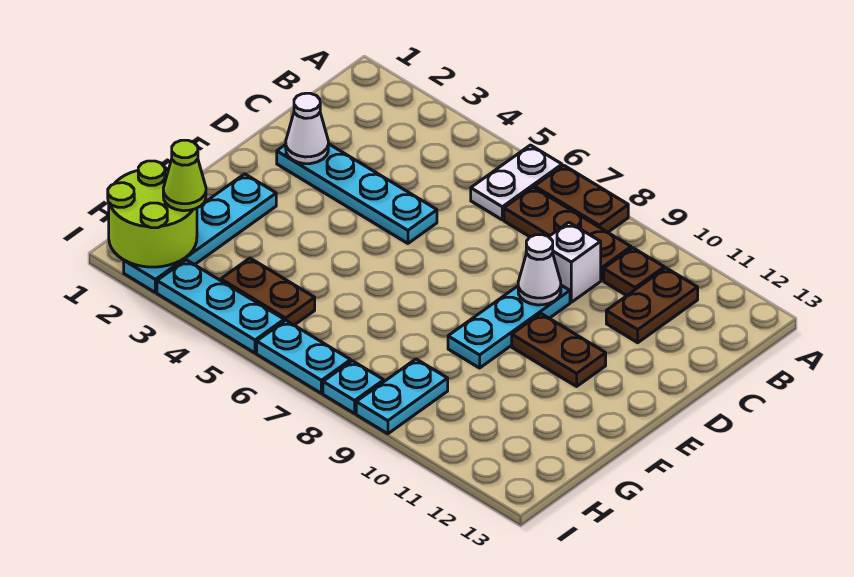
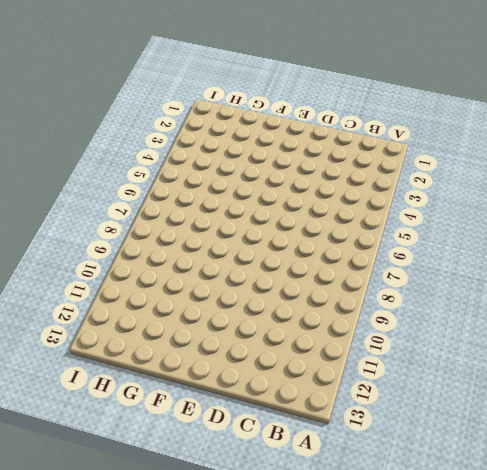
none -> white plate A6:B6 level 1
none -> brown plate A7:A8 level 1
none -> brown plate B7:B9 level 1

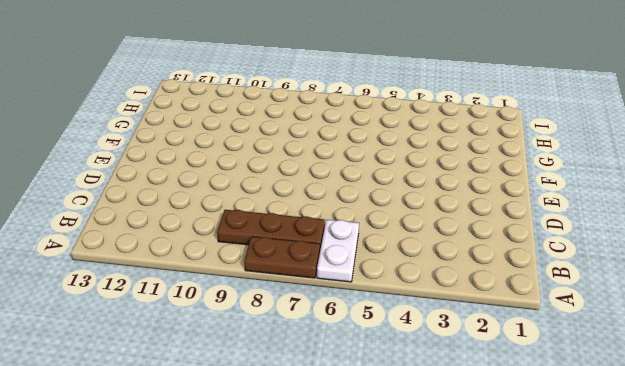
none -> brown plate B10 level 1
none -> brown plate B11:C11 level 1
none -> white brick C9 level 1

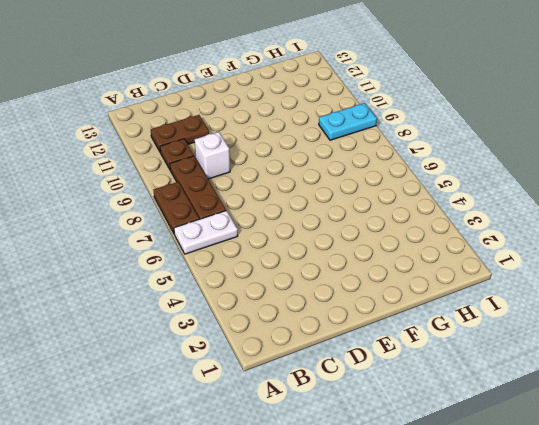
none -> cyan plate D2:D5 level 1
none -> cyan plate D9:F9 level 1
none -> brown plate E10:E11 level 1

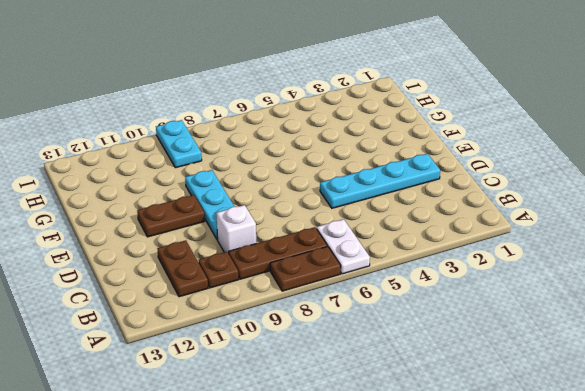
none -> cyan plate F2:I2 level 1
none -> brown plate H4:H5 level 1
none -> cyan plate I3:I5 level 1

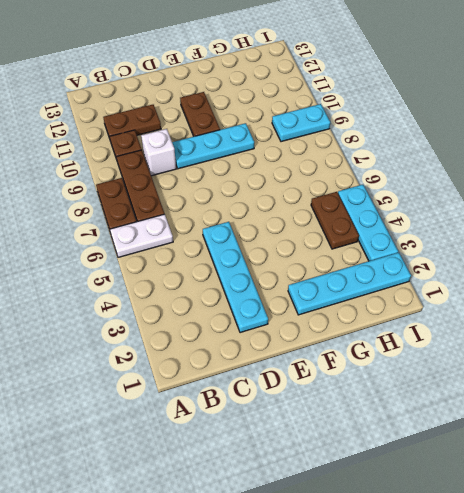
none -> cyan plate I6:I7 level 1
none -> cyan plate I8 level 1
none -> white cone D2 level 2

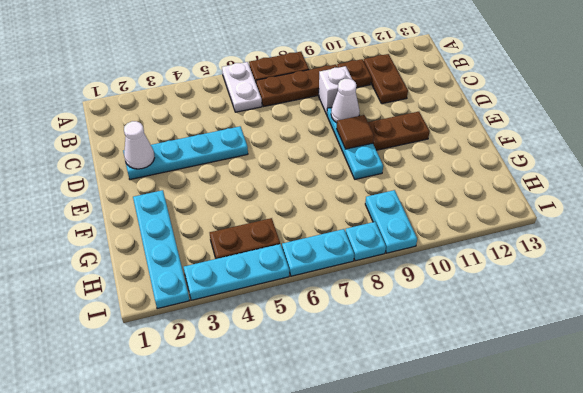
brown tile E9 level 2 -> none
none -> lime round brick H1:I2 level 2
none -> lime cone H2 level 3

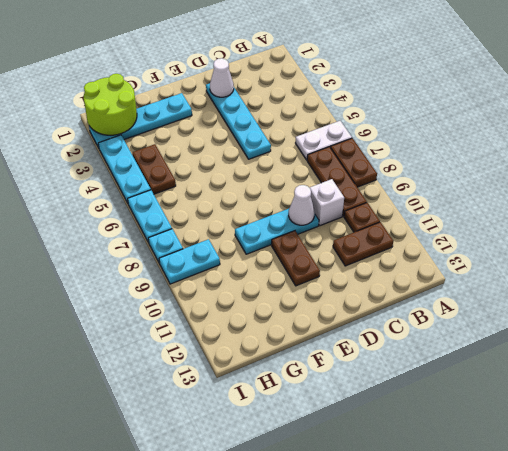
none -> lime cone H2 level 3

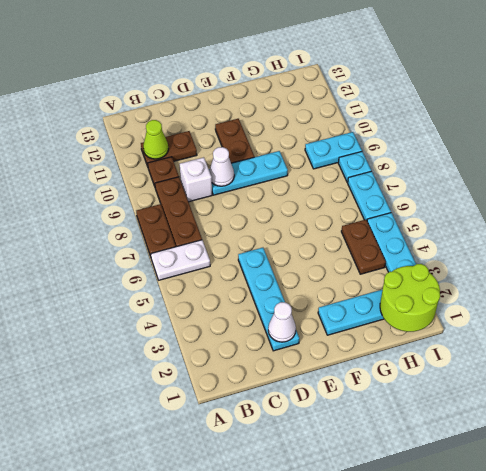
lime cone B11 level 2 -> lime cone H2 level 3

